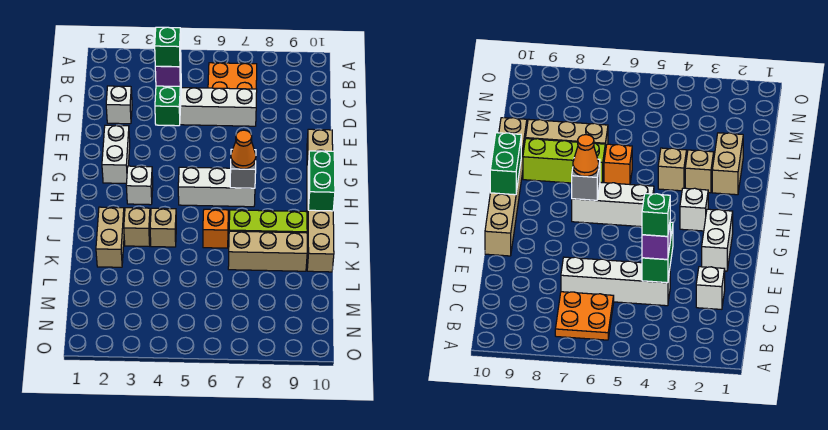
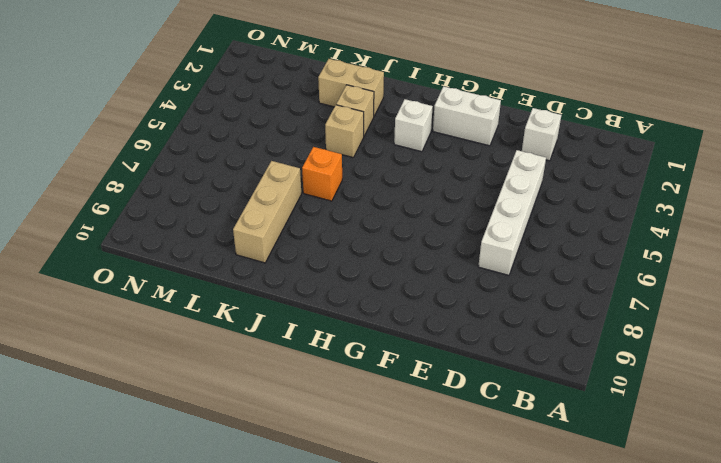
none -> orange plate B6:C7 level 1
none -> tan brick F10:K10 level 1
none -> white brick H5:H7 level 1

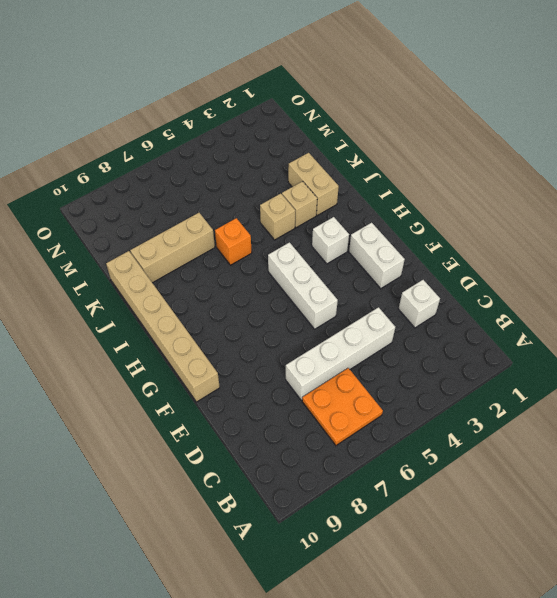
white brick F5:H5 level 1 -> white brick H5:H7 level 1
none -> lime brick J7:J9 level 1
none -> green brick D4:E4 level 2
none -> grey brick H7 level 2

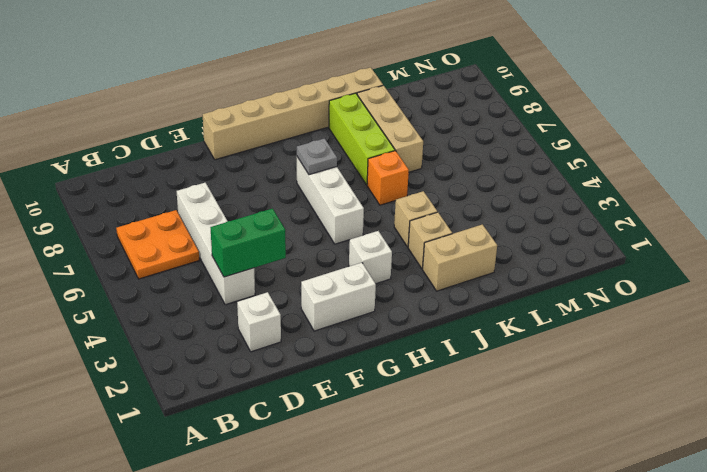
grey plate H7 level 2 -> grey brick H7 level 2
none -> green brick H10:I10 level 2
none -> purple brick D4 level 3
none -> orange cone H7 level 3

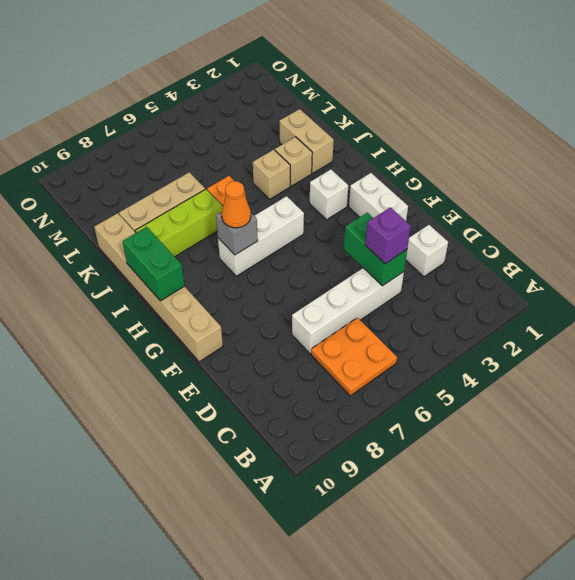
none -> green brick D4 level 4

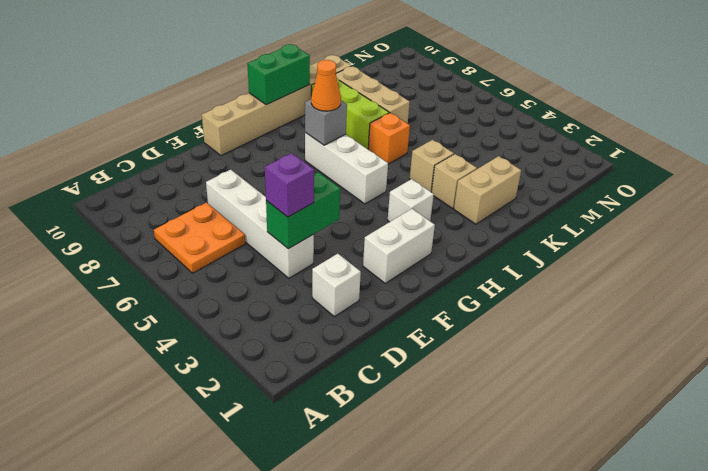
none -> green brick D4 level 4

